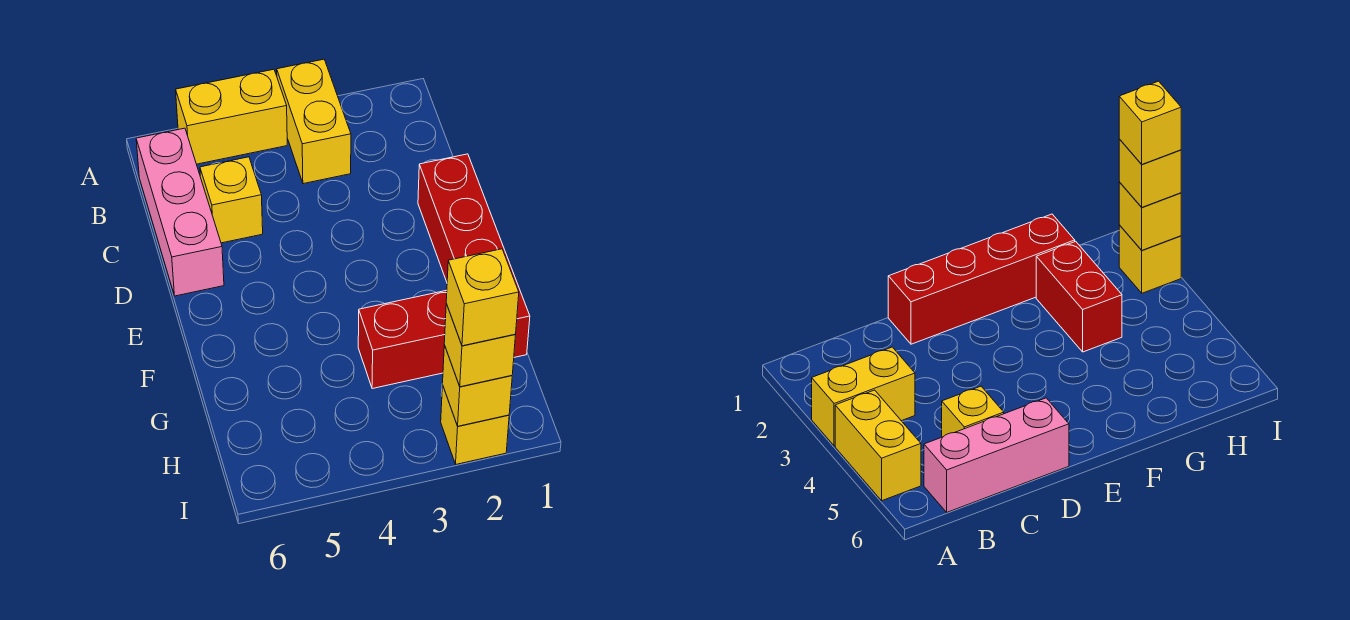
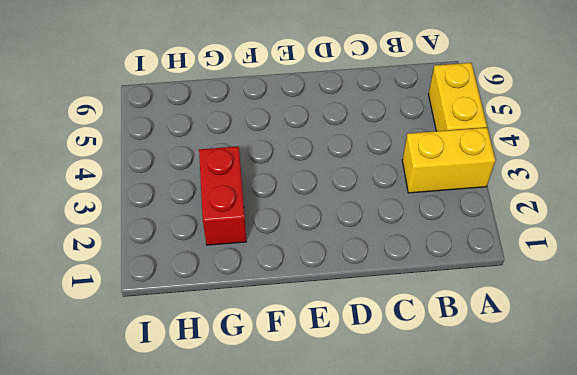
none -> pink brick B6:D6 level 1
none -> yellow brick C5 level 1

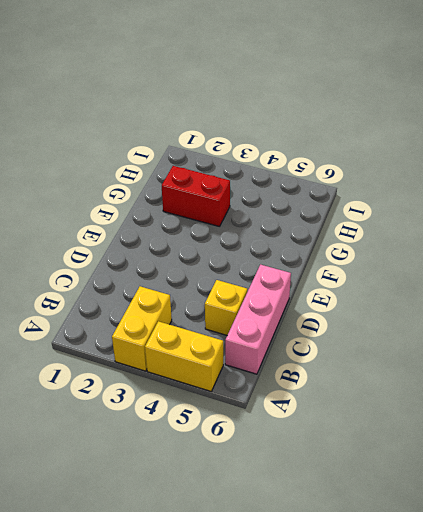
none -> red brick D1:G1 level 1
none -> yellow brick I2 level 1

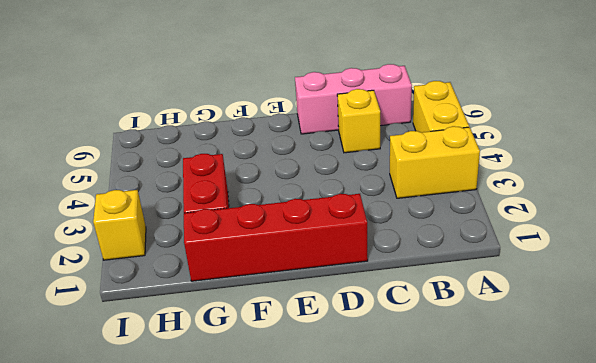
none -> yellow brick I2 level 2
none -> yellow brick I2 level 3

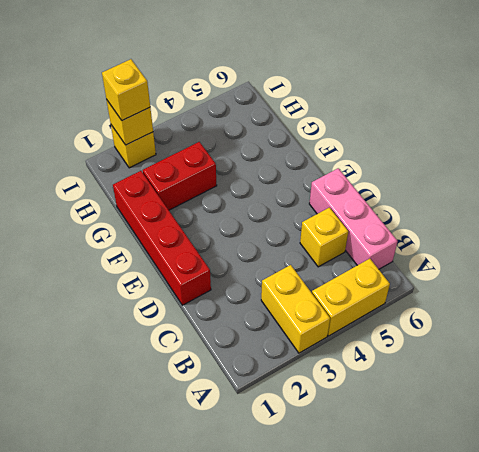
none -> yellow brick I2 level 4

